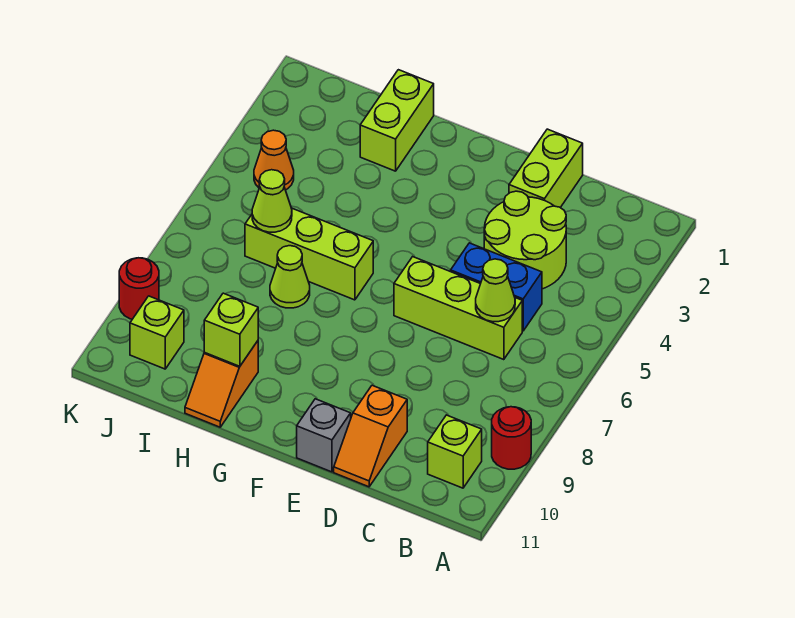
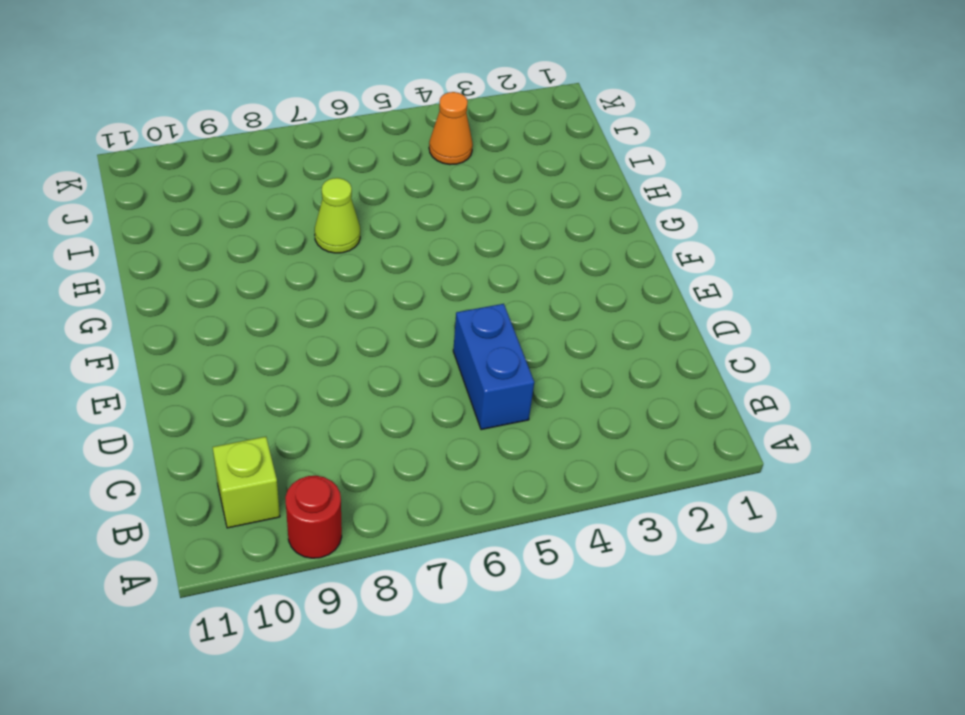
none -> lime round brick C3:D4 level 1
none -> lime brick C6:E6 level 1
none -> lime brick D1:D2 level 1

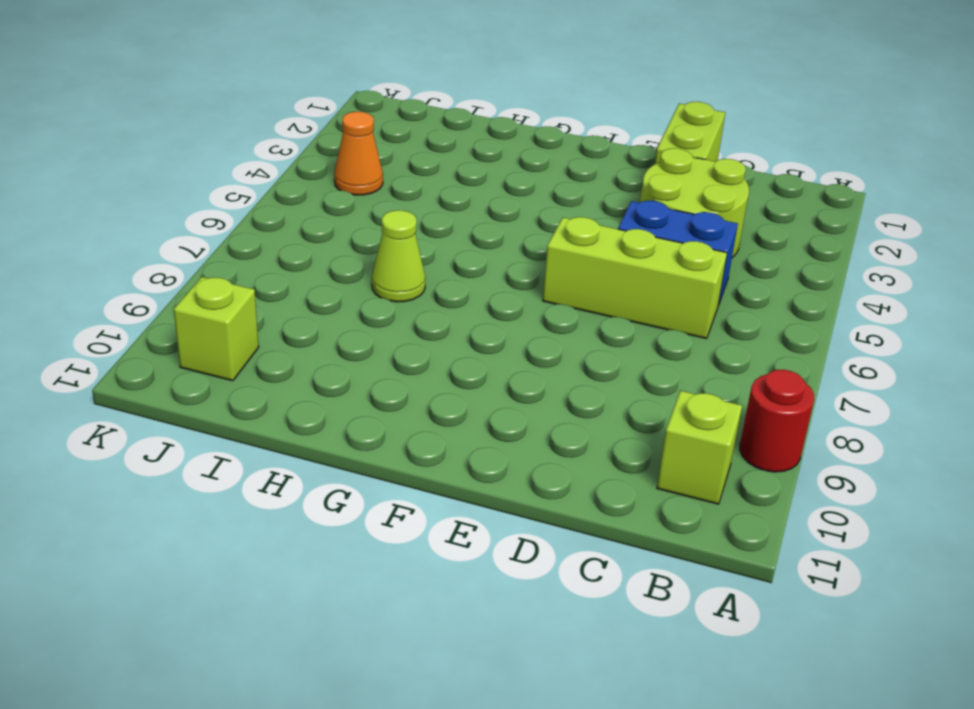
none -> orange slope D10:D11 level 1 top 10
none -> grey brick E11 level 1
none -> lime brick G6:I6 level 1

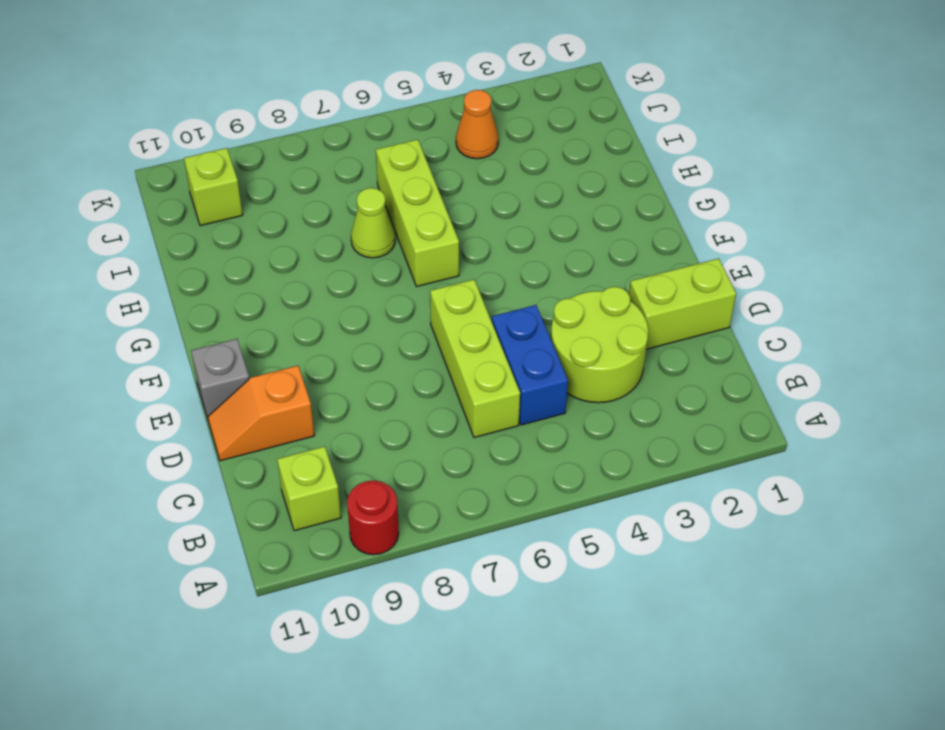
none -> lime brick H1:H2 level 1
none -> orange slope H10:H11 level 1 top 10
none -> red round brick K9 level 1

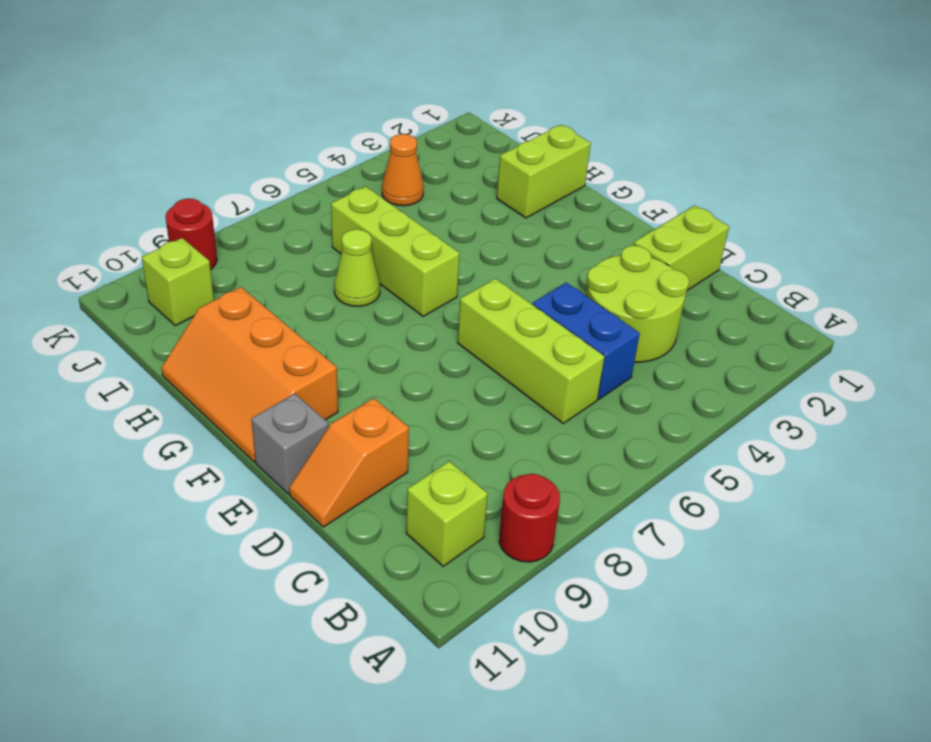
orange slope F10:H11 level 1 top 10 -> orange slope H10:H11 level 1 top 10
none -> lime cone C6 level 2
none -> lime brick H10 level 2
none -> lime cone I6 level 2

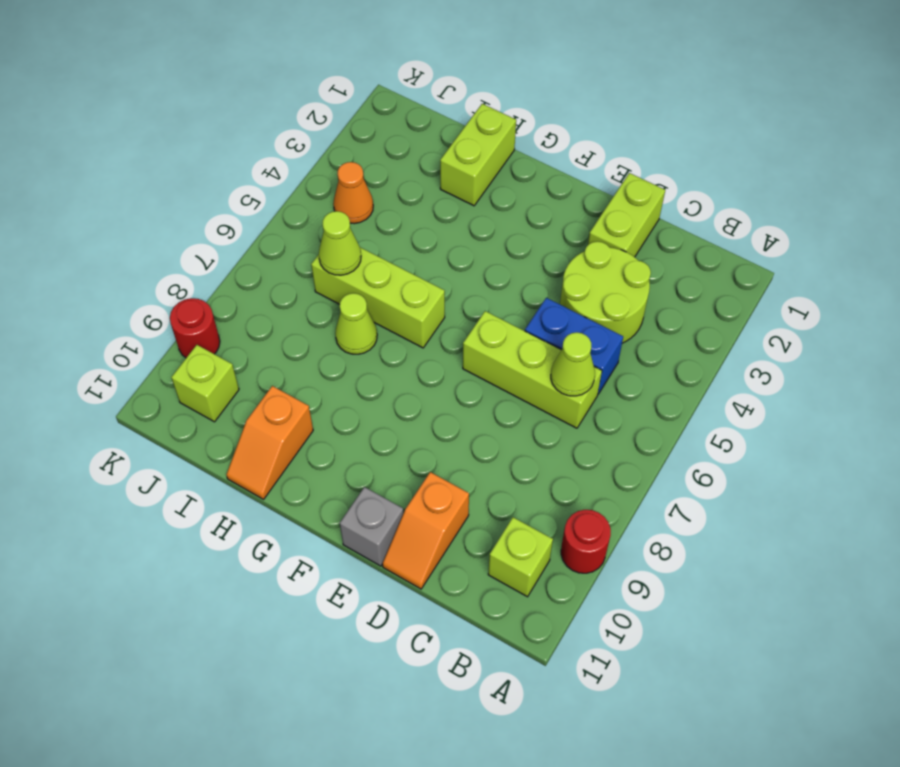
none -> lime brick H10 level 2

